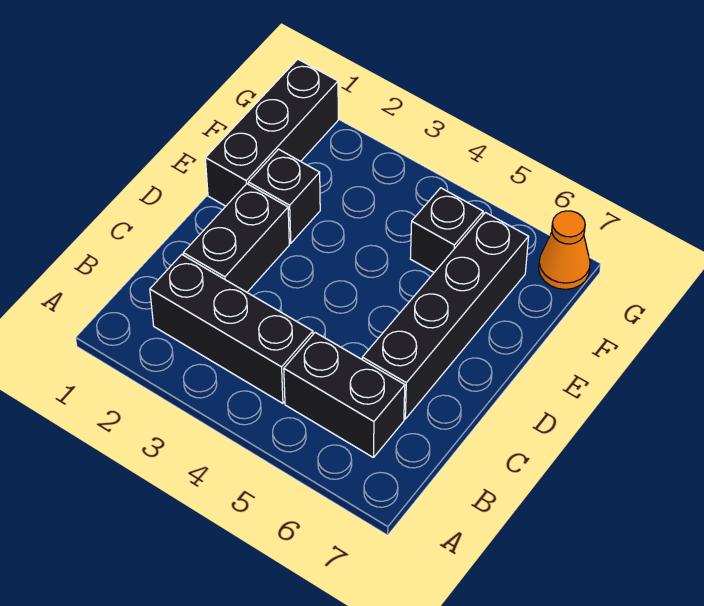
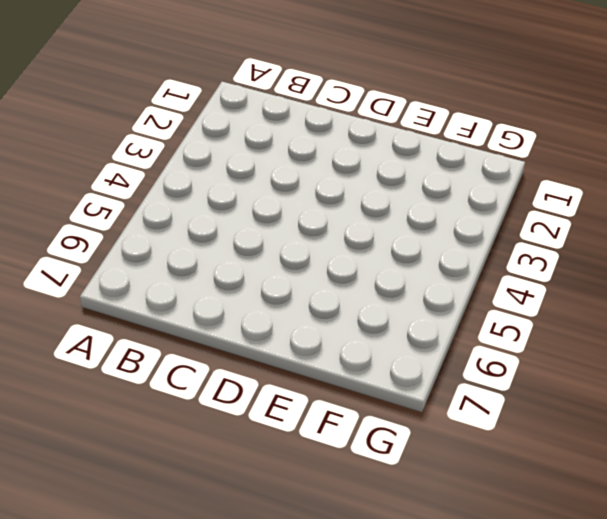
none -> black brick B2:B4 level 1
none -> black brick B5:B6 level 1

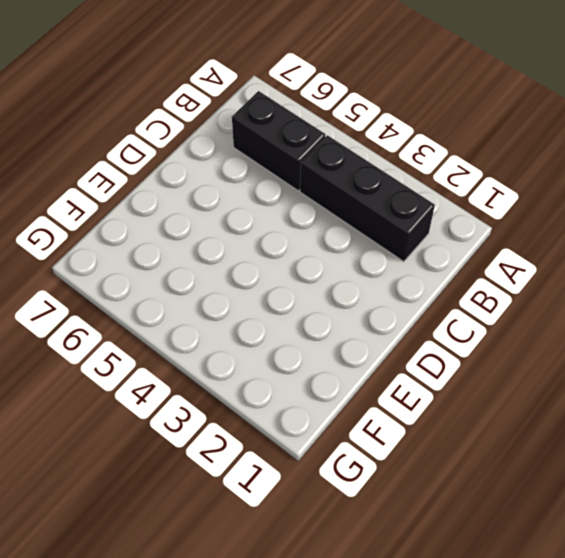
none -> black brick C2:D2 level 1
none -> black brick C6:F6 level 1

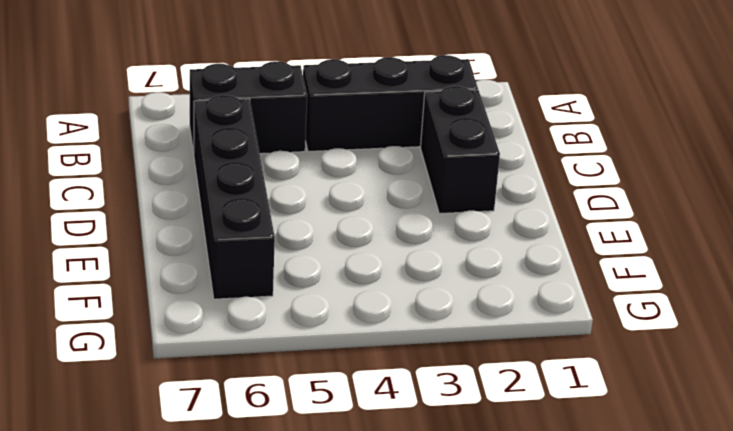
none -> black brick E1:G1 level 1
none -> black brick E2 level 1

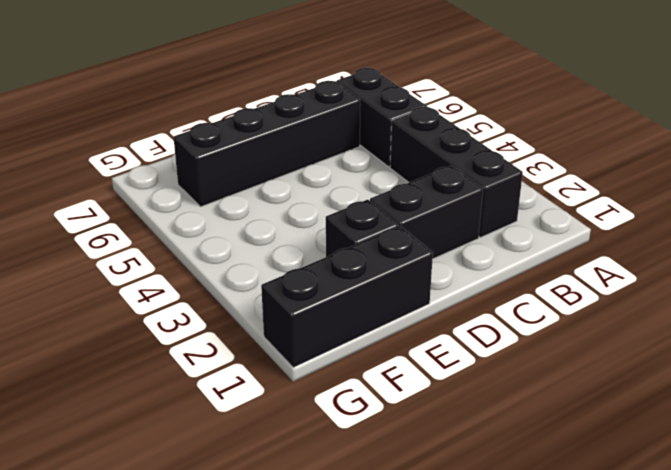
none -> black brick F5 level 1
none -> orange cone G7 level 1

